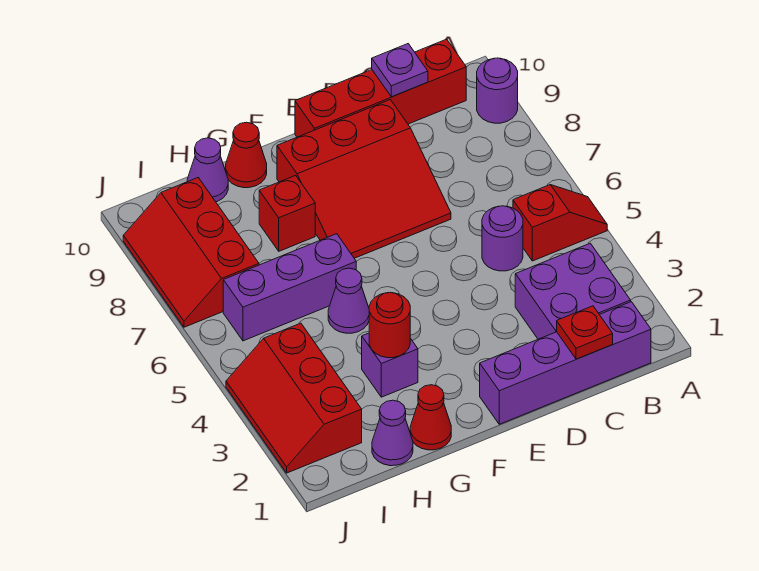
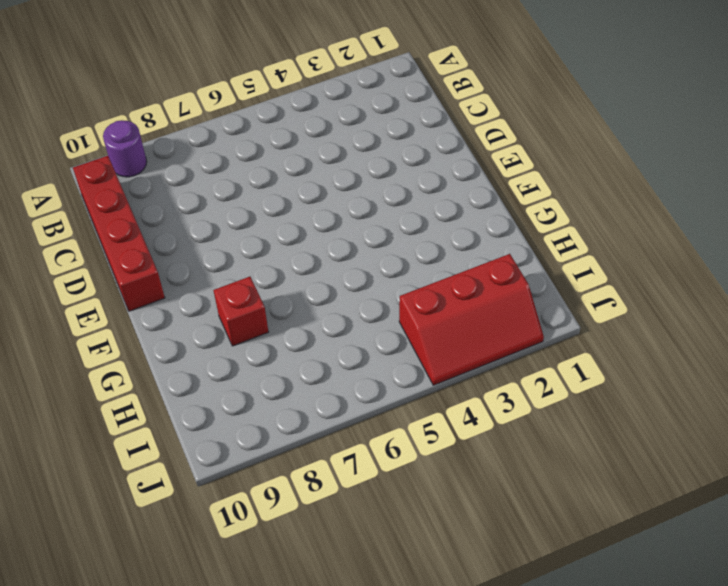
none -> red slope A5:B5 level 1 top B
none -> purple brick B1:E1 level 1
none -> purple brick B2:C3 level 1

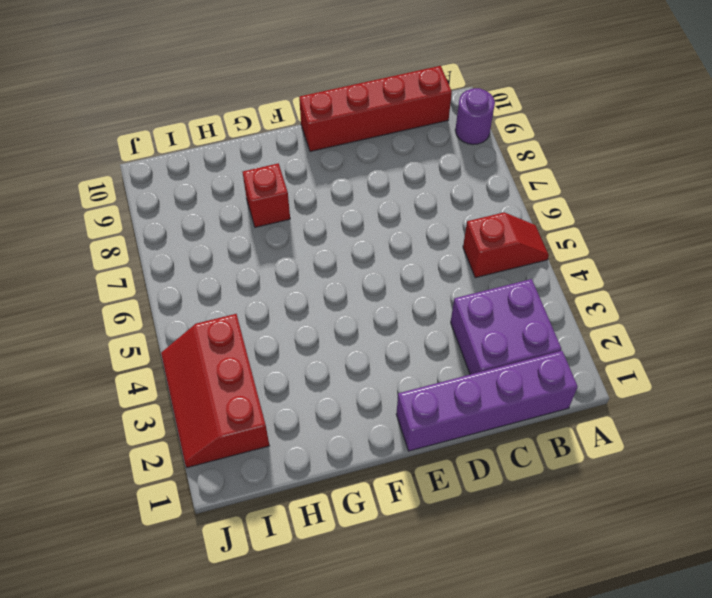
none -> purple round brick C5 level 1
none -> red slope D7:F9 level 1 top 9
none -> red cone G1 level 1

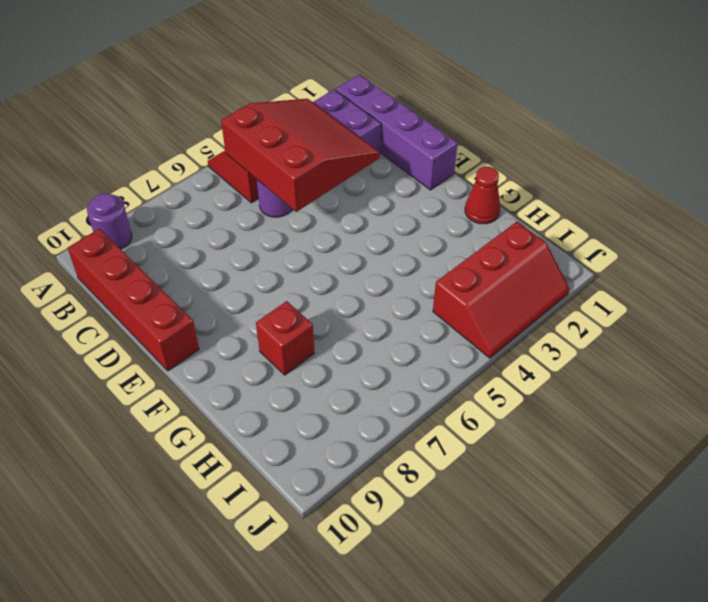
red slope B3:D5 level 2 top 5 -> red slope D7:F9 level 1 top 9
none -> purple brick G3 level 1
none -> purple cone G5 level 1
none -> purple brick G6:I6 level 1

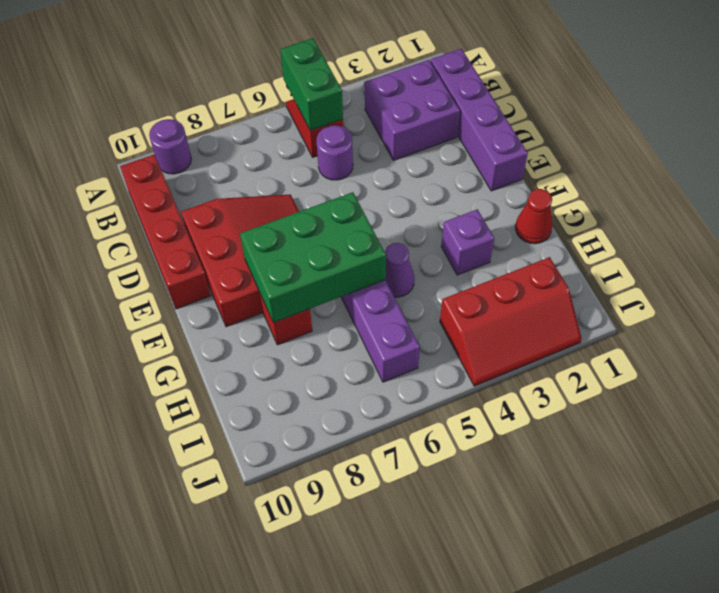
green brick A5:B5 level 2 -> none
green brick F6:G8 level 2 -> none
none -> red cone G10 level 1
none -> purple cone H1 level 1
none -> purple cone H10 level 1

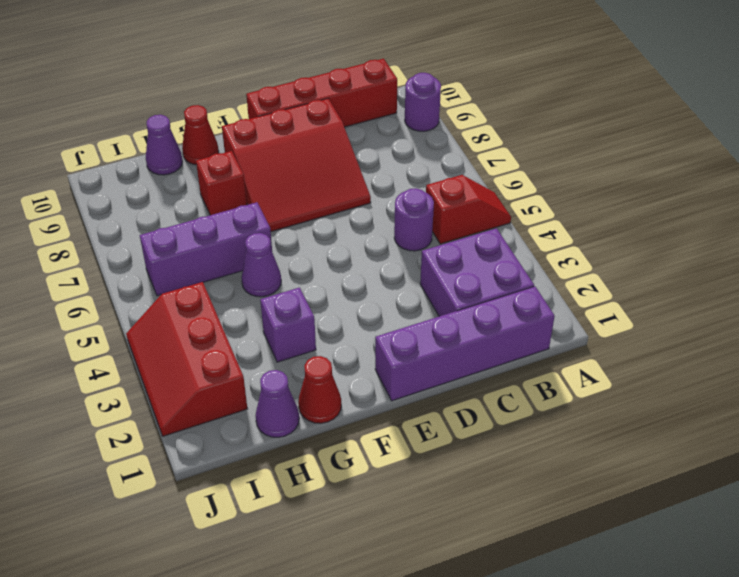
none -> red slope I7:J9 level 1 top I
none -> red plate C1 level 2
none -> purple plate C10 level 2

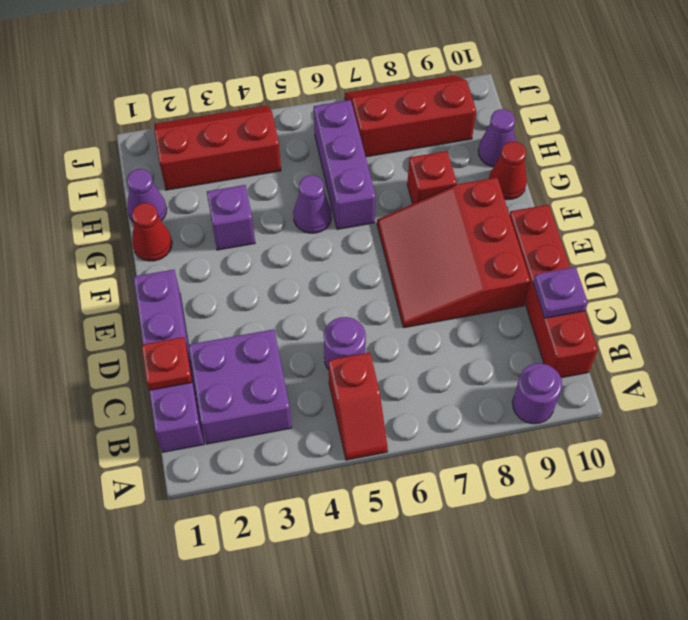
none -> red round brick G3 level 2

